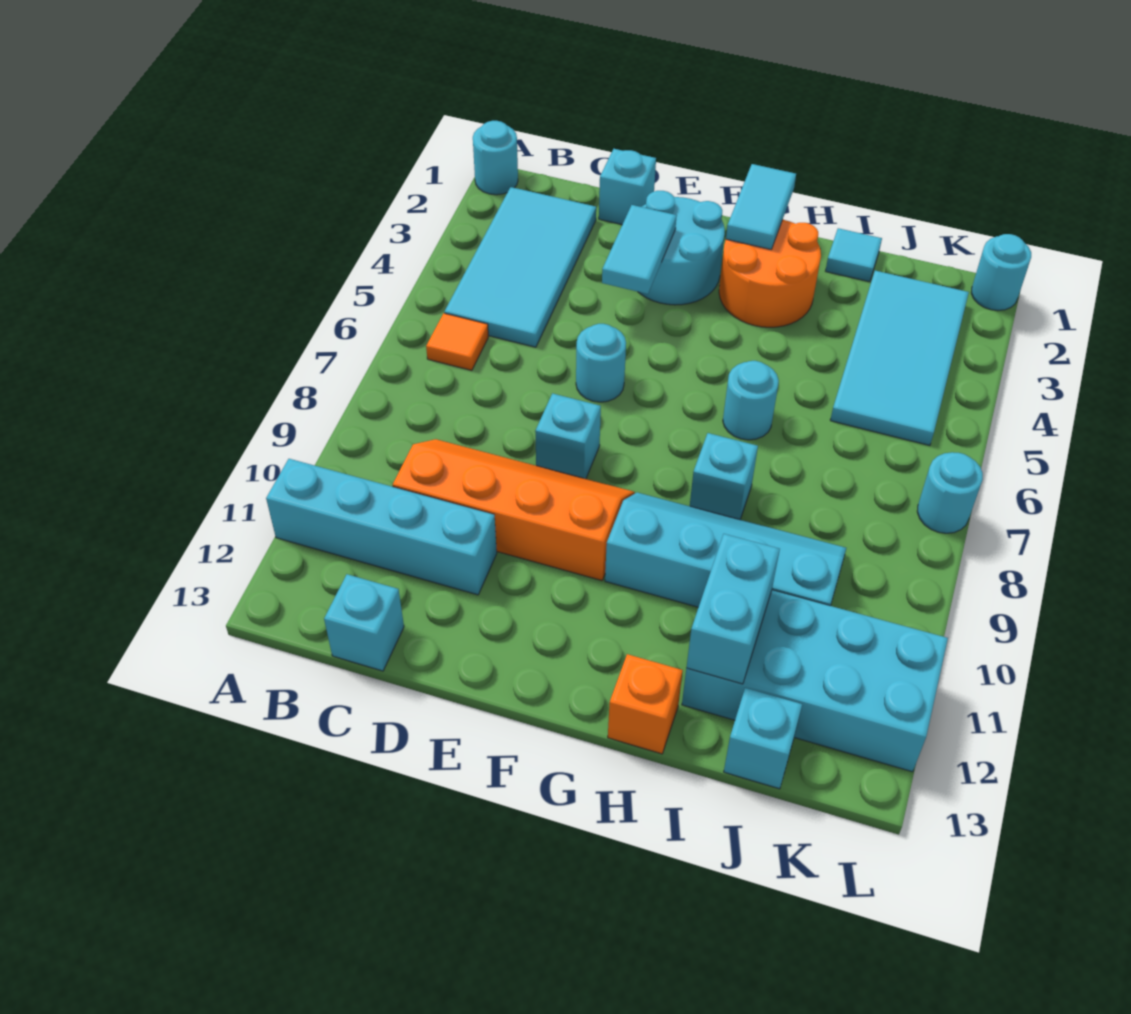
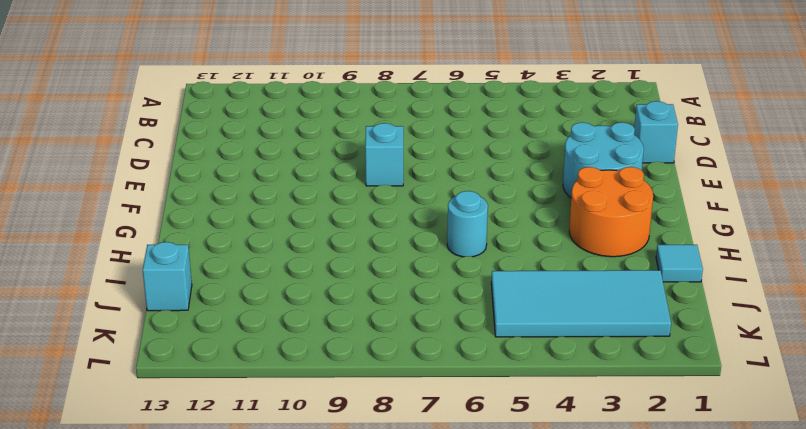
none -> cyan round brick A1 level 1
none -> cyan brick A11:D11 level 1
none -> cyan tile B2:C5 level 1

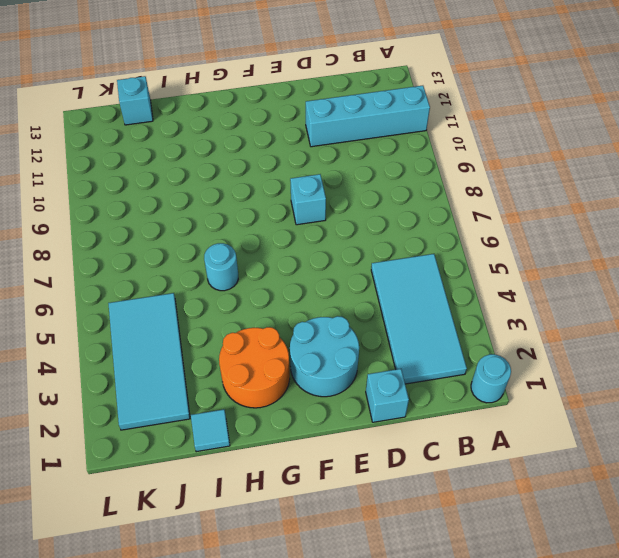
none -> orange tile B6 level 1
none -> orange slope C9:F10 level 1 top 10
none -> cyan brick C13 level 1

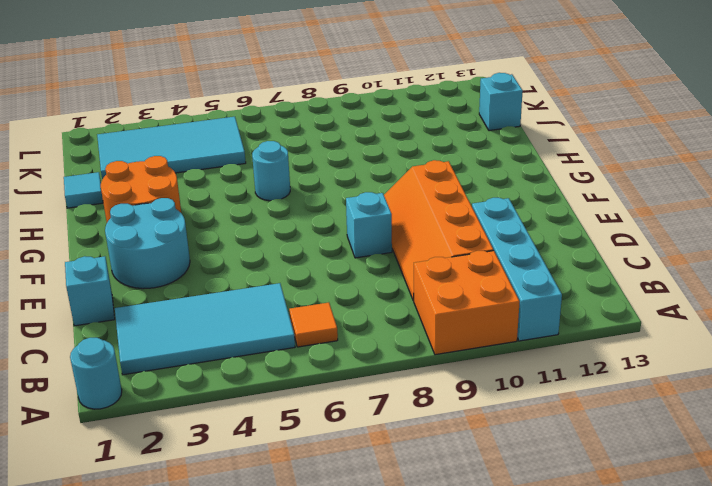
orange brick A9:B10 level 1 -> none
none -> cyan brick C13 level 1
none -> cyan round brick E6 level 1
none -> cyan slope G9:J10 level 1 top 10

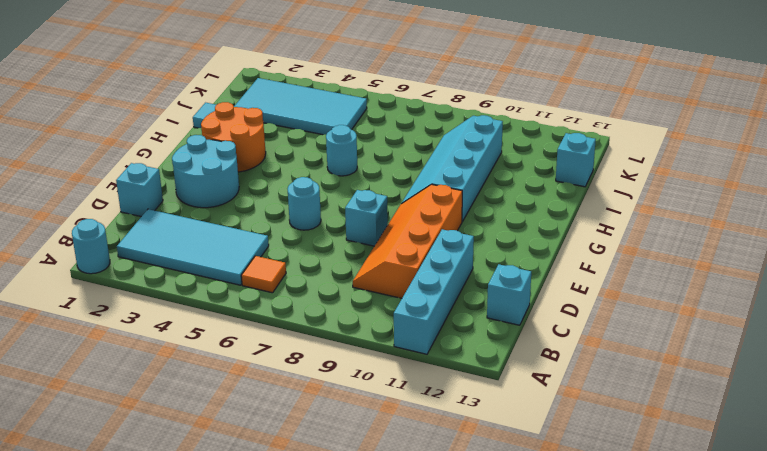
none -> cyan brick H8 level 1
none -> orange brick H13 level 1
none -> cyan brick I11:L12 level 1

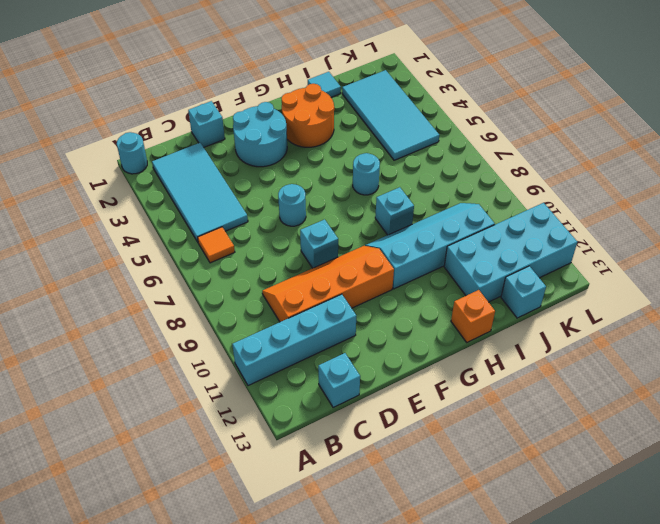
none -> cyan round brick L1 level 1
none -> cyan round brick L7 level 1
none -> cyan tile E3:E4 level 2

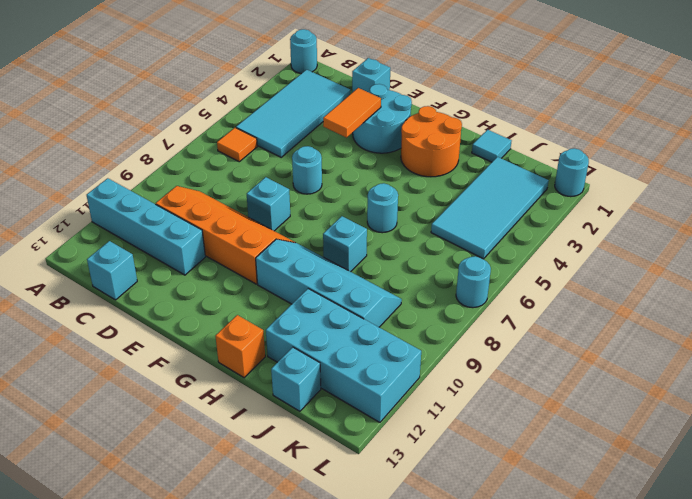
orange tile E3:E4 level 2 -> cyan tile E3:E4 level 2
none -> cyan tile G1:G2 level 2
none -> cyan brick I11:I12 level 2

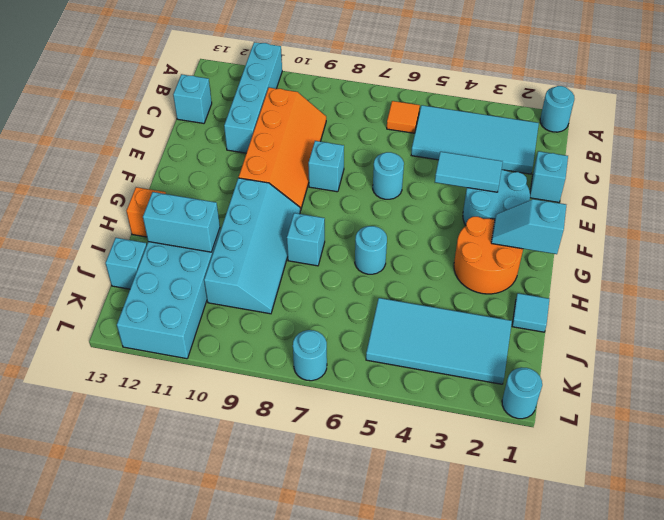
cyan slope G1:G2 level 2 top 1 -> cyan tile G1:G2 level 2

